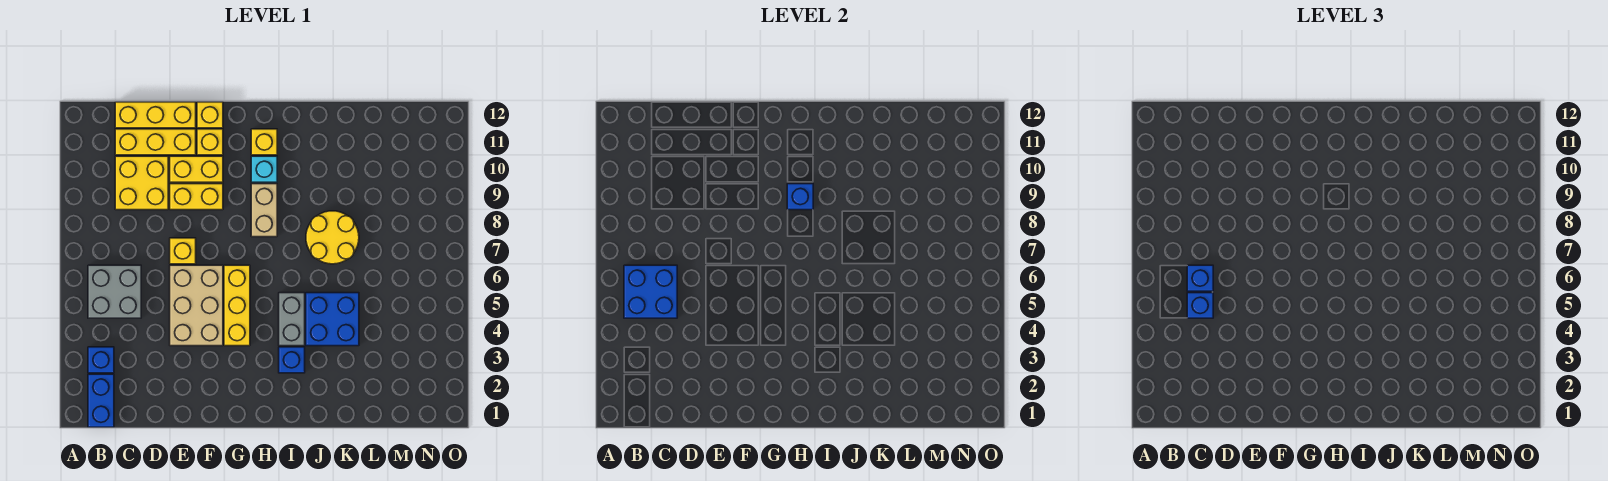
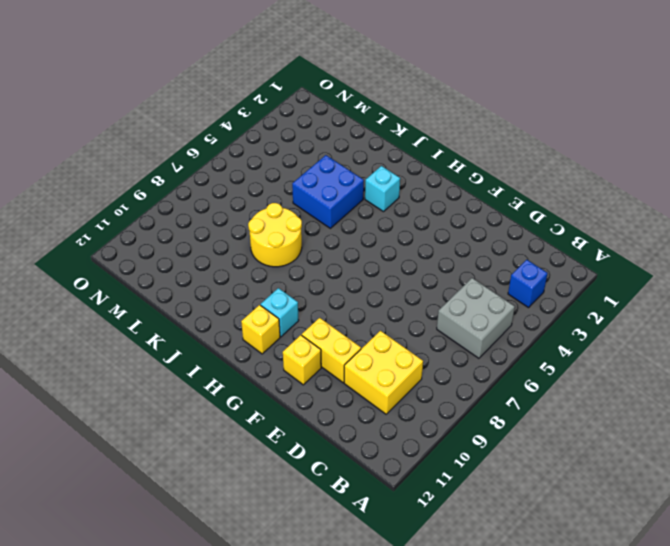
cyan brick I3 level 1 -> blue brick I3 level 1
none -> blue brick B1:B2 level 1
none -> yellow brick C11:E11 level 1
none -> yellow brick C12:E12 level 1

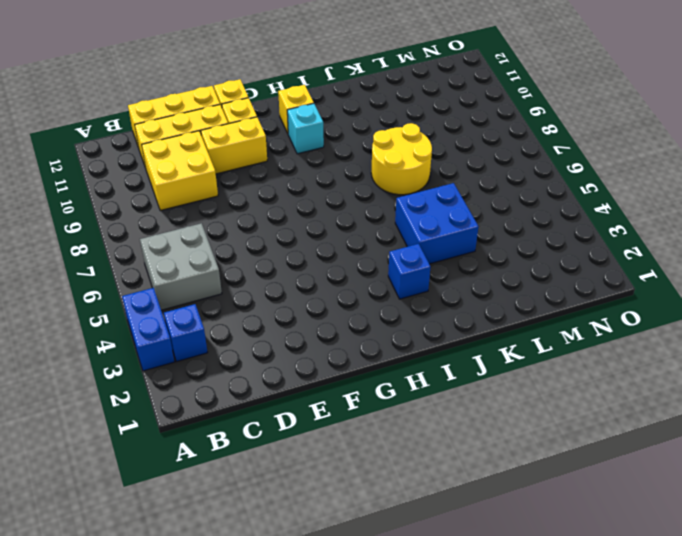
blue brick A3:A4 level 1 -> blue brick B1:B2 level 1
none -> tan brick E4:F6 level 1
none -> yellow brick E7 level 1
none -> yellow brick E9:F9 level 1

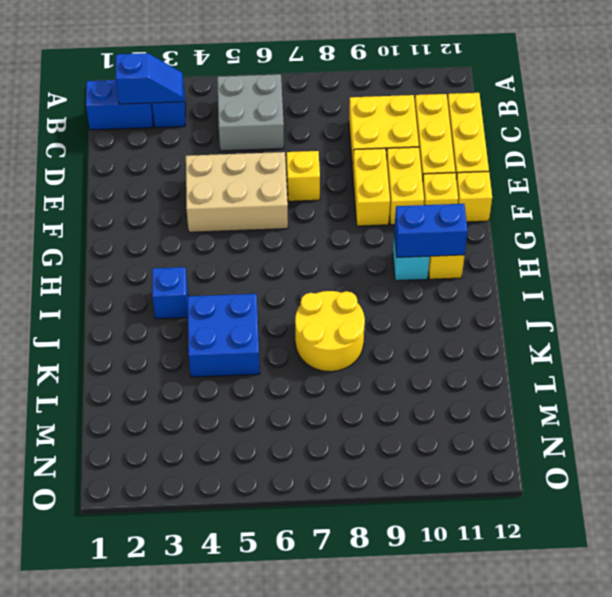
blue slope B2:B3 level 2 top 2 -> none
blue brick H10:H11 level 2 -> none
none -> yellow brick G4:G6 level 1
none -> tan brick H8:H9 level 1
none -> grey brick I4:I5 level 1

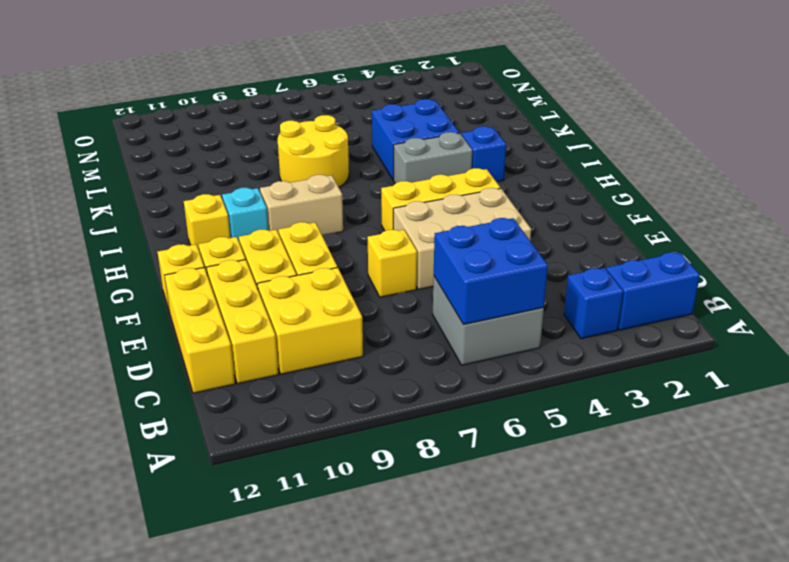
none -> blue brick H9 level 2
none -> blue brick C5 level 3
none -> blue brick C6 level 3

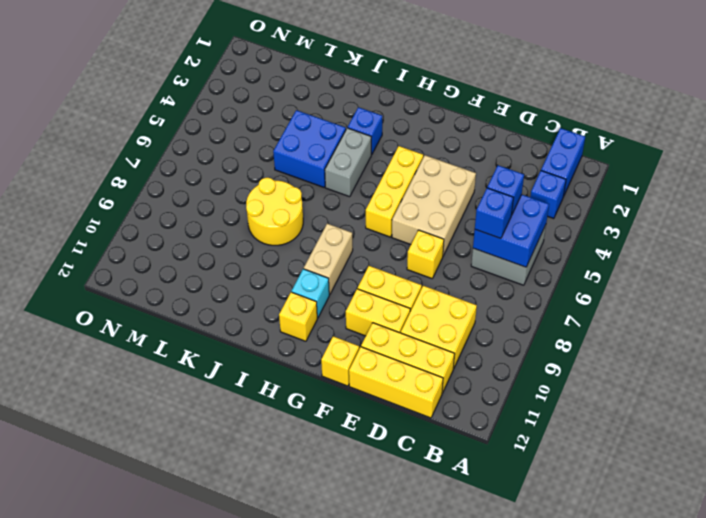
none -> yellow brick F11 level 1
none -> blue brick H9 level 2

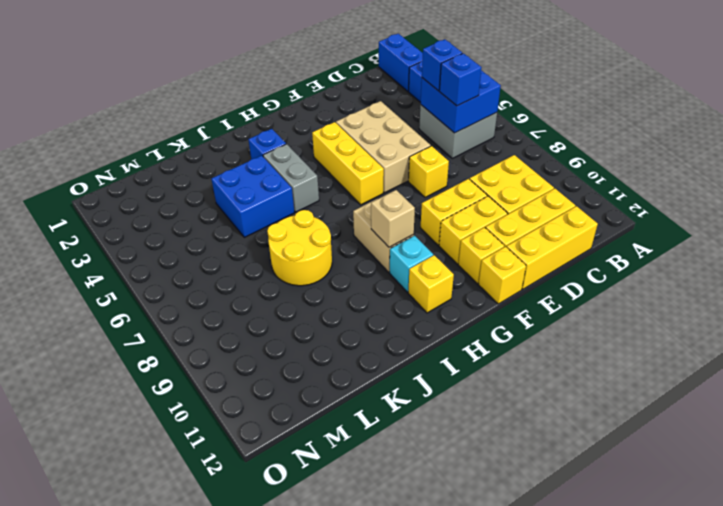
tan brick H9 level 2 -> blue brick H9 level 2

